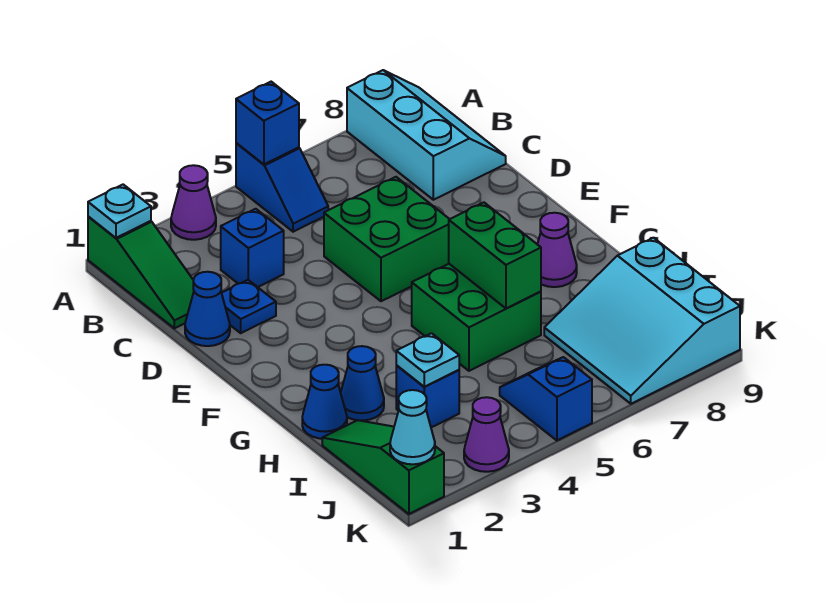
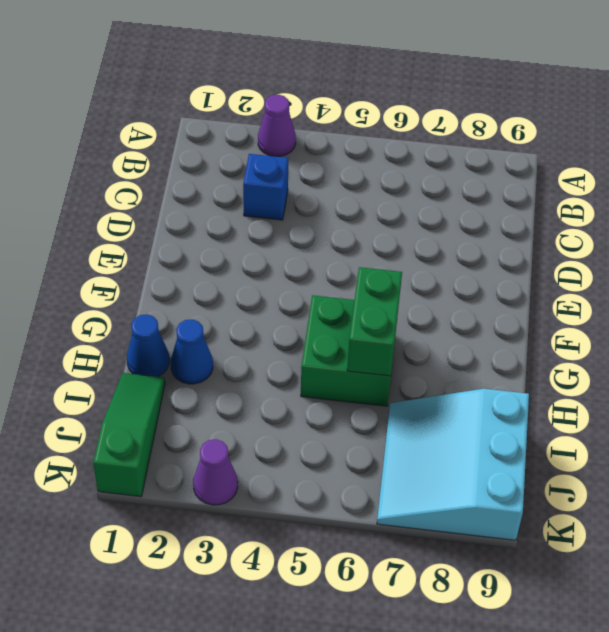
none -> green slope A1:C1 level 1 top A
none -> blue slope A5:B5 level 1 top A
none -> cyan slope A8:C9 level 1 top 8

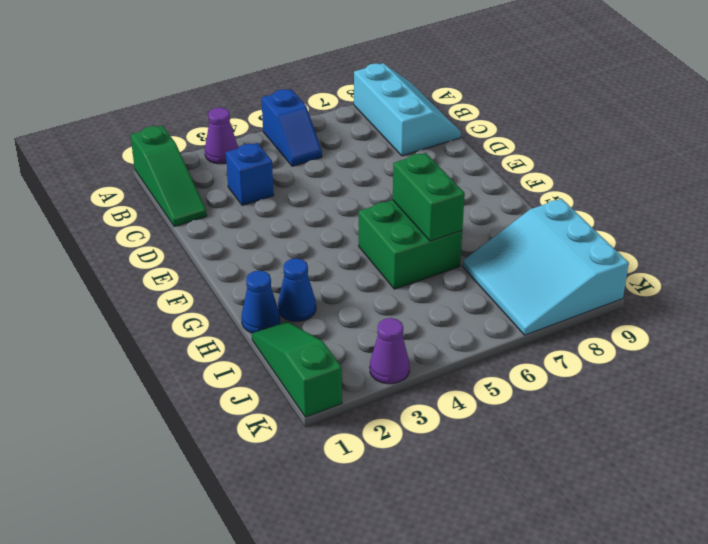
none -> blue cone D1 level 1
none -> blue plate D2 level 1
none -> green brick D5:E6 level 1

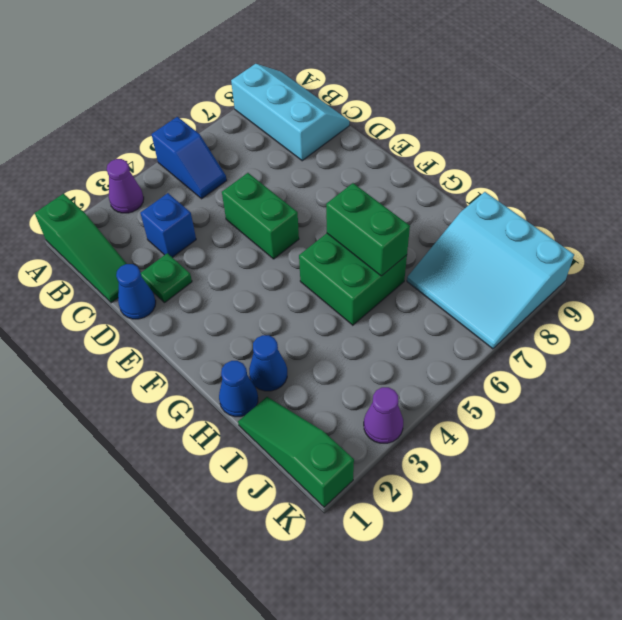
green plate D2 level 1 -> blue plate D2 level 1
green brick D5:E5 level 1 -> green brick D5:E6 level 1
none -> purple cone G8 level 1
none -> blue brick I3 level 1
none -> blue slope J5:K5 level 1 top K

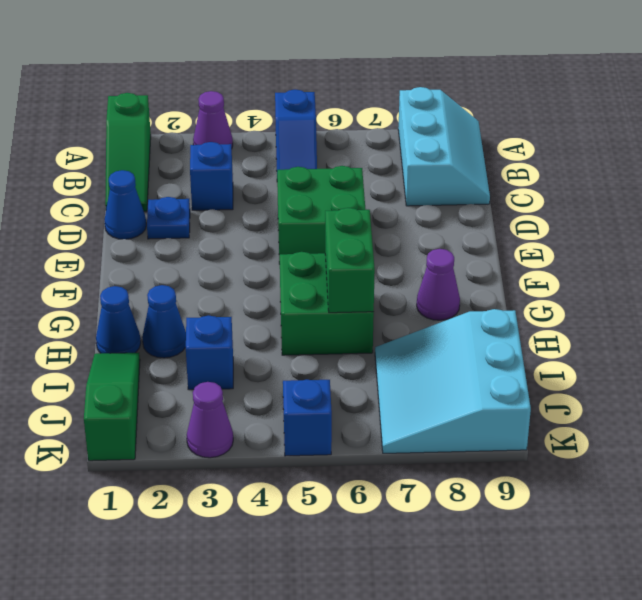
none -> cyan plate A1 level 2
none -> blue brick A5 level 2
none -> cyan plate I3 level 2

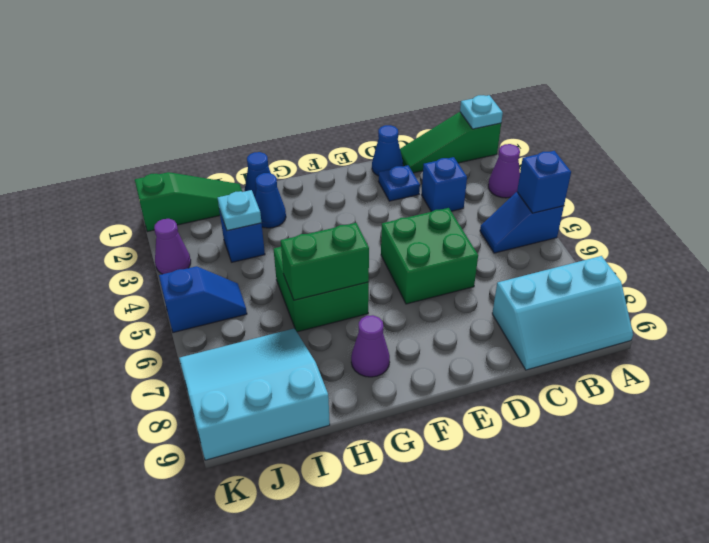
none -> cyan cone K1 level 2

